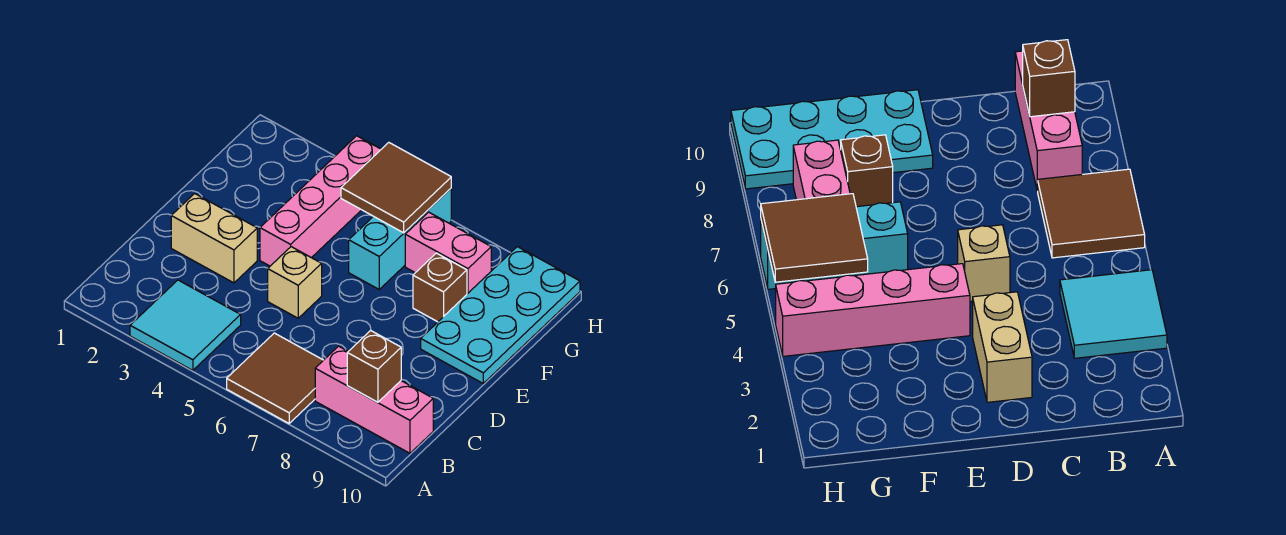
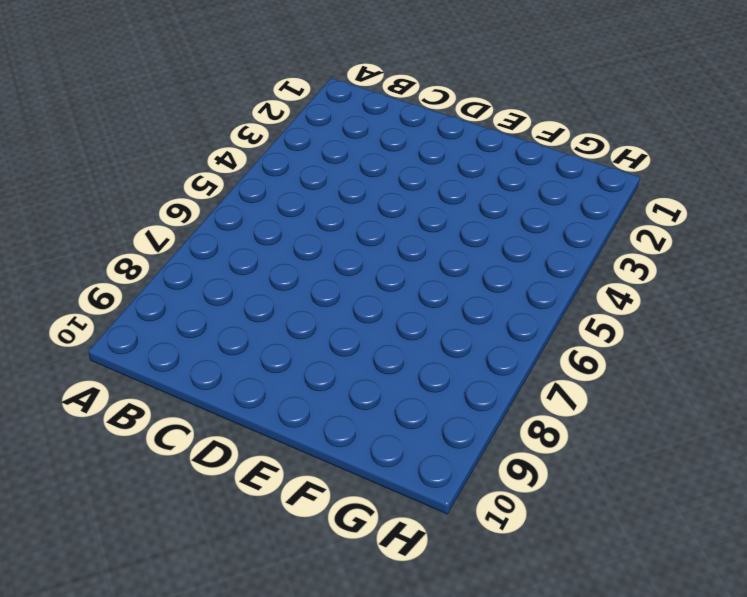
none -> cyan tile A3:B4 level 1
none -> brown tile A6:B7 level 1
none -> pink brick B8:B10 level 1

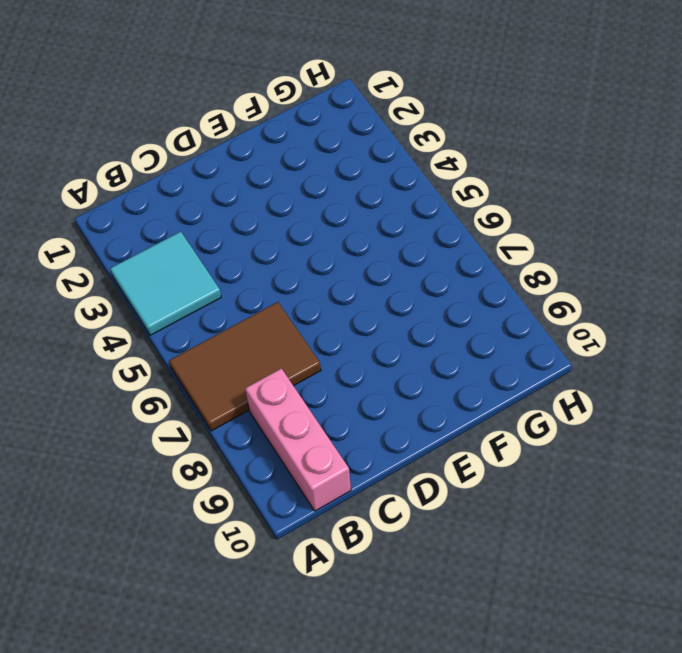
brown tile A6:C7 level 1 -> brown tile A6:B7 level 1
none -> tan brick D2:D3 level 1
none -> tan brick D5 level 1
none -> pink brick E4:H4 level 1

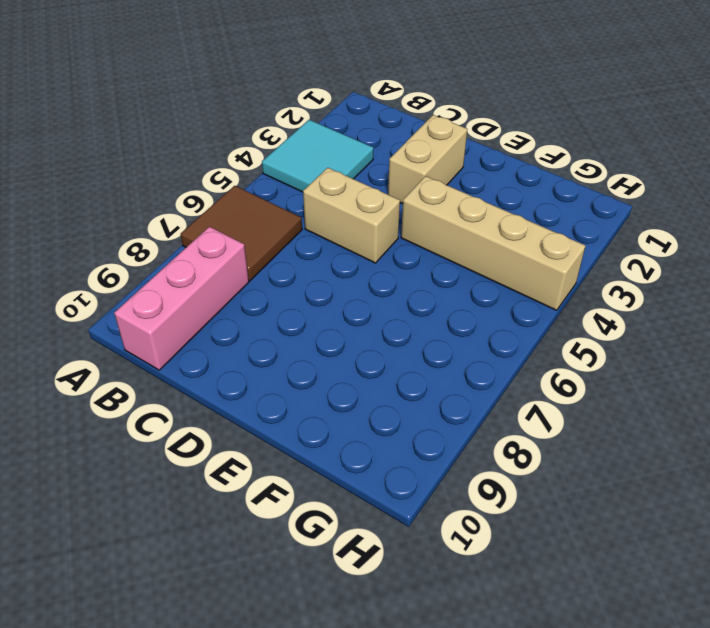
tan brick C5:D5 level 1 -> tan brick D5 level 1
tan brick E4:H4 level 1 -> pink brick E4:H4 level 1
none -> cyan plate E9:H10 level 1
none -> cyan brick F6:H6 level 1
none -> brown brick F8 level 1

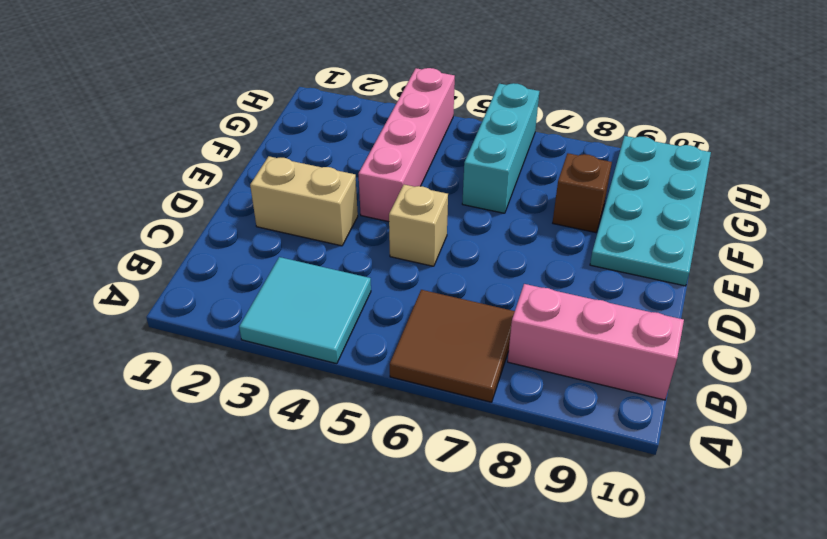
none -> pink brick G7:G8 level 1
none -> brown brick B9 level 2
none -> brown tile G5:H6 level 2

